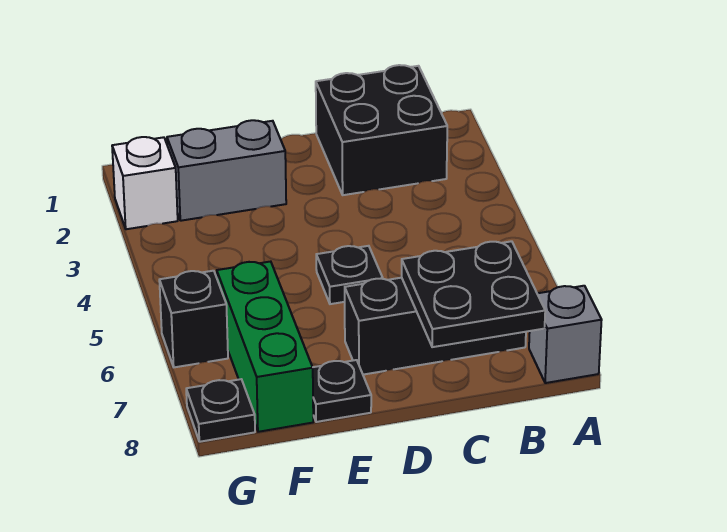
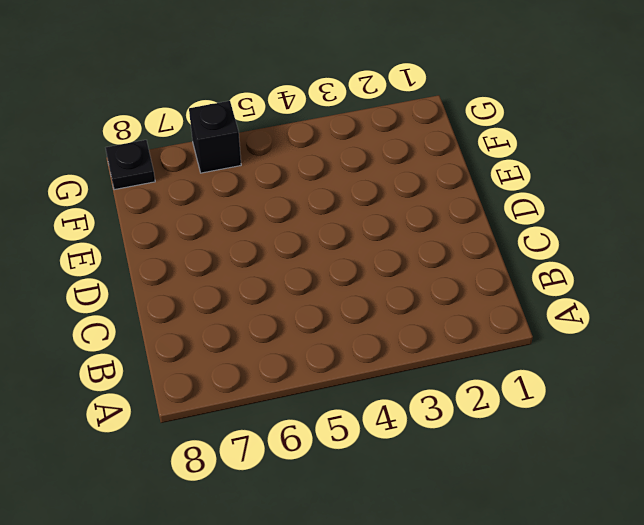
none -> grey brick A8 level 1
none -> black brick B1:C2 level 1

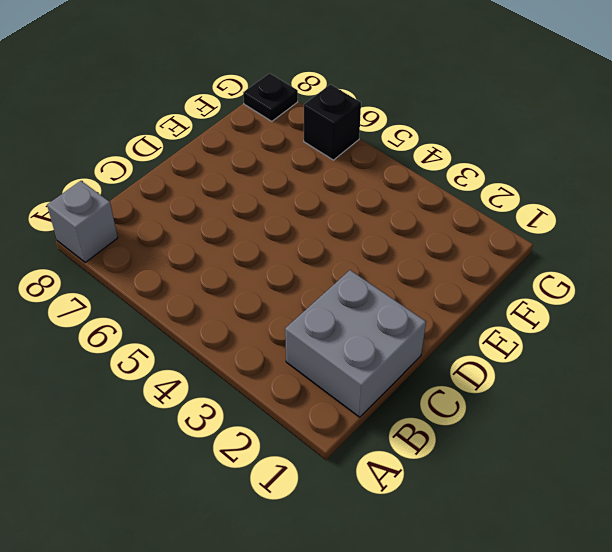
grey brick B1:C2 level 1 -> black brick B1:C2 level 1
none -> black brick B7:D7 level 1
none -> black plate D5 level 1

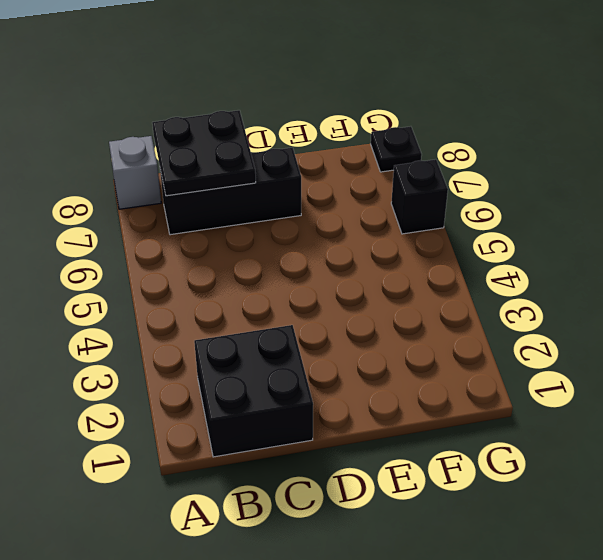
none -> black plate D5 level 1
none -> grey brick E2:F2 level 1

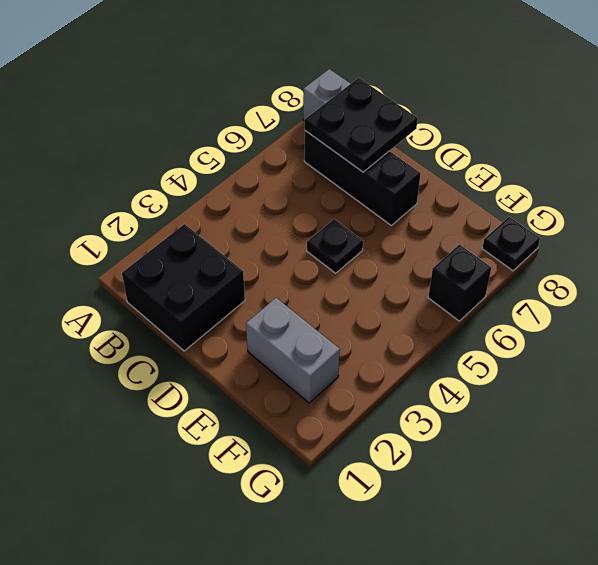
none -> black plate E8 level 1
none -> green brick F6:F8 level 1

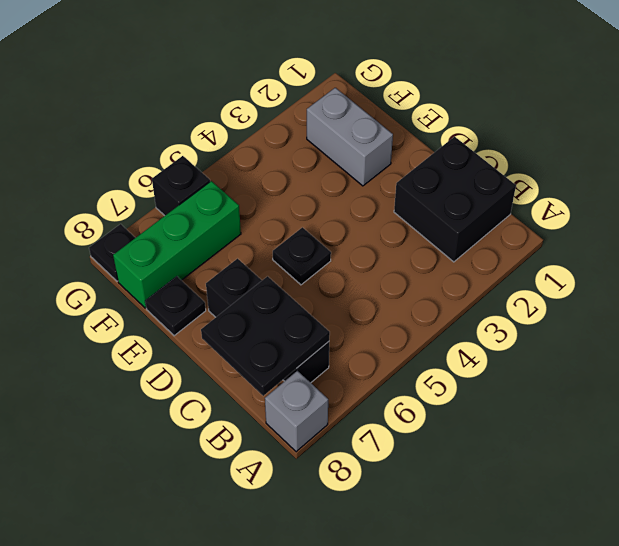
none -> white brick G2 level 1

